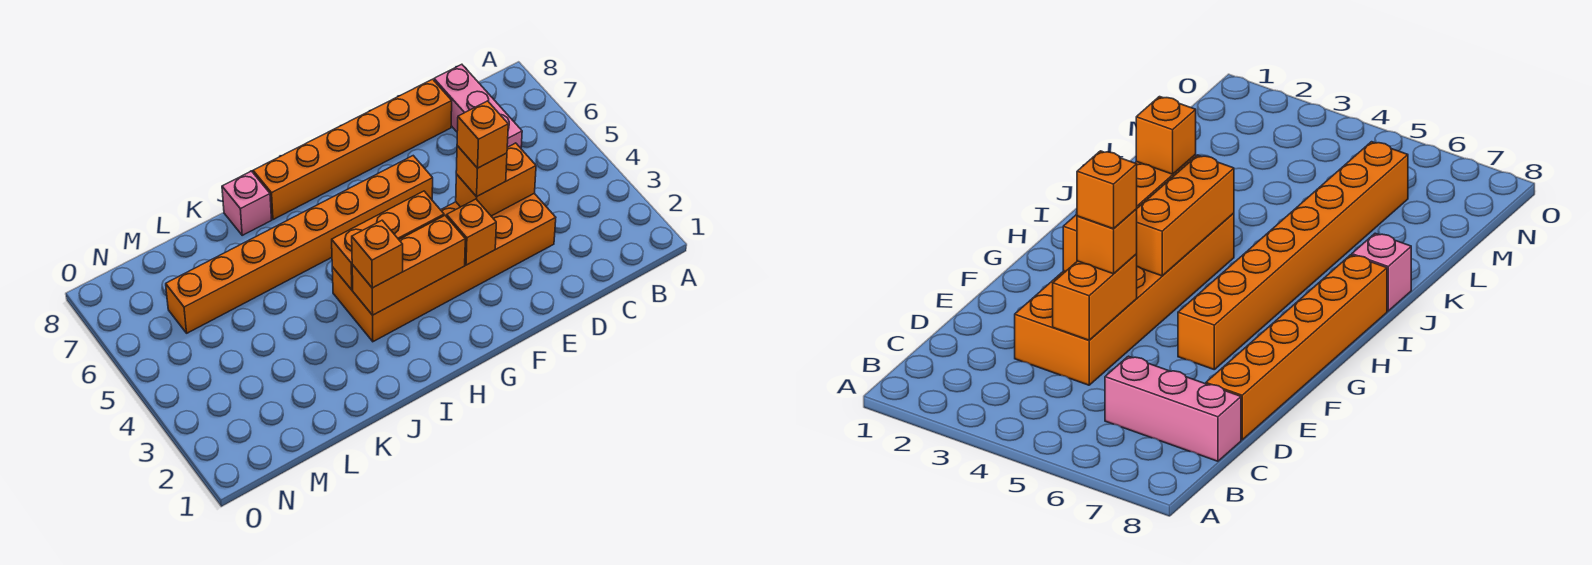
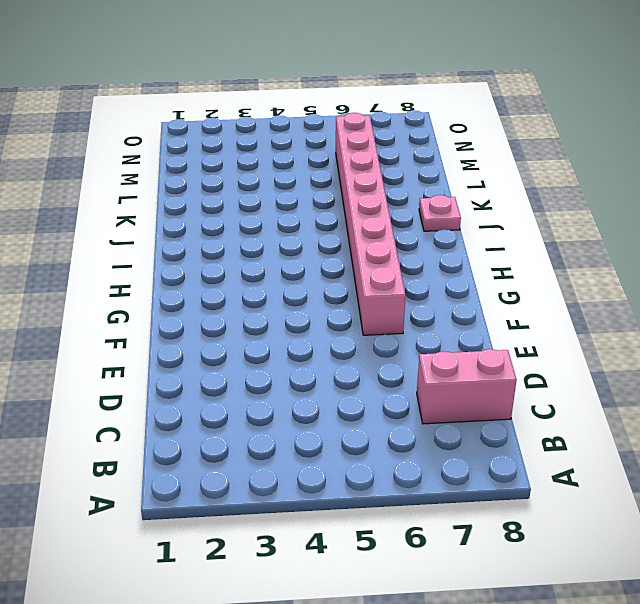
pink brick C7:C8 level 1 -> pink brick C6:C8 level 1
pink brick F6:M6 level 1 -> orange brick F6:M6 level 1
pink plate J8 level 1 -> pink brick J8 level 1
none -> orange brick D3:I4 level 1
none -> orange brick D8:I8 level 1
none -> orange brick D4:E4 level 2

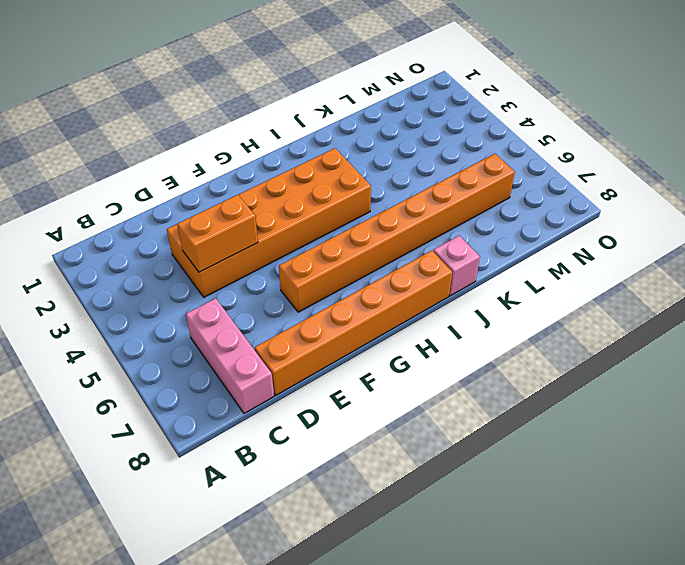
none -> orange brick F3 level 2
none -> orange brick G3:I3 level 2
none -> orange brick G4:I4 level 2

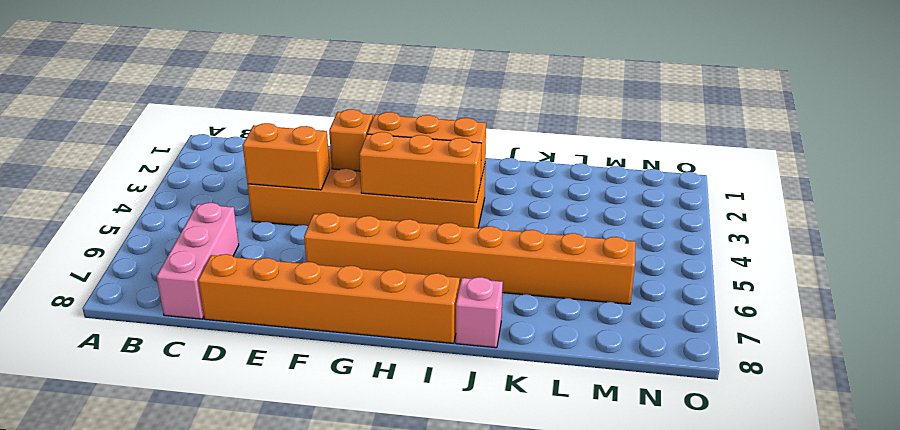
none -> orange brick E4 level 3
none -> orange brick I3 level 3
none -> orange brick E4 level 4

